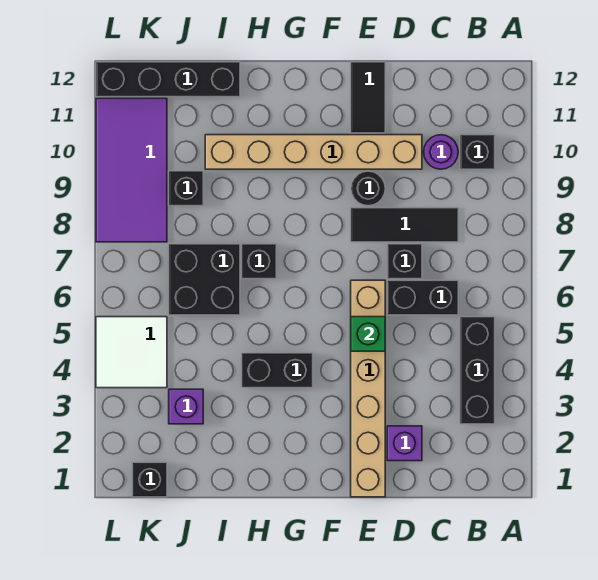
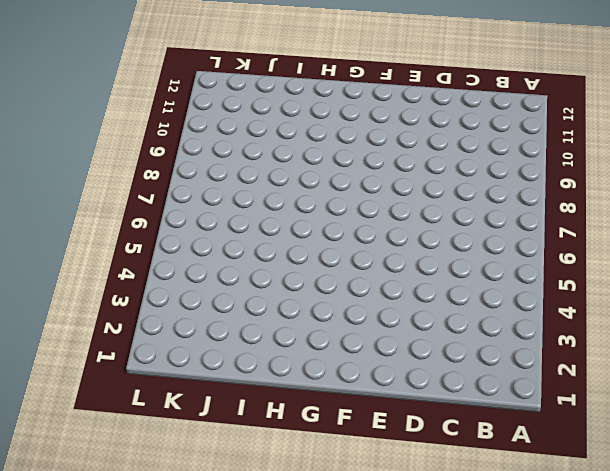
none -> black brick B3:B5 level 1
none -> black brick B10 level 1
none -> black brick C6:D6 level 1

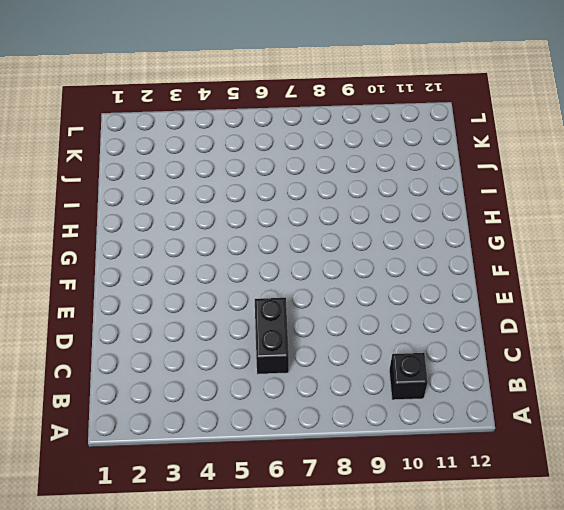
none -> black brick B3:B5 level 1
none -> black tile C8:E8 level 1
none -> purple round brick C10 level 1

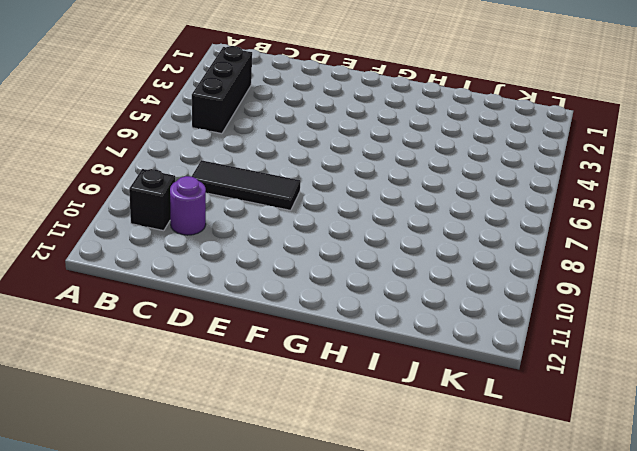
none -> black brick C6:D6 level 1
none -> purple brick D2 level 1
none -> black brick D7 level 1

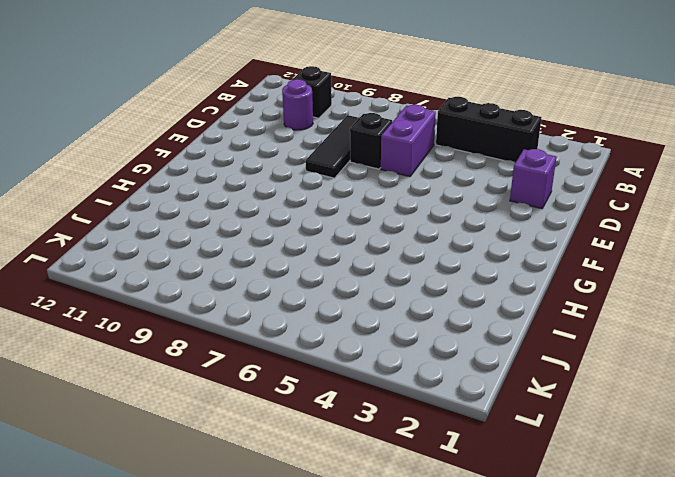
purple brick C6:D6 level 1 -> black brick C6:D6 level 1
none -> tan brick D10:I10 level 1
none -> tan brick E1:E6 level 1
none -> black round brick E9 level 1

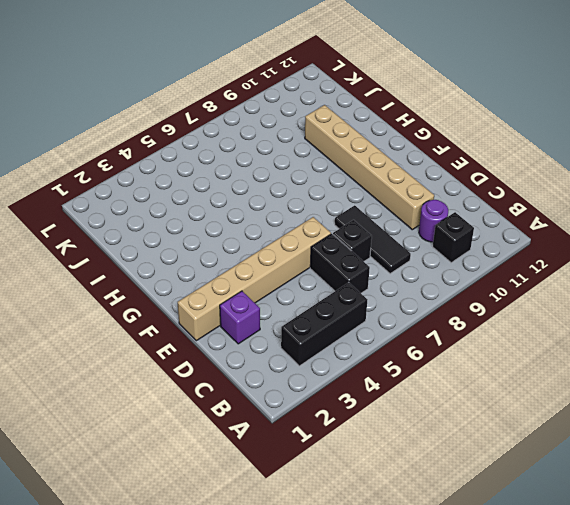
none -> black round brick E9 level 1
none -> black tile E11:E12 level 1
none -> black brick G4:H4 level 1

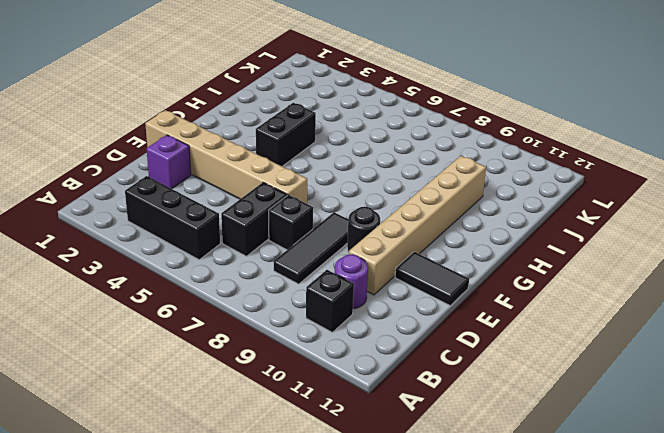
none -> black brick H7 level 1
none -> black brick I6:J7 level 1
none -> black brick I12:L12 level 1

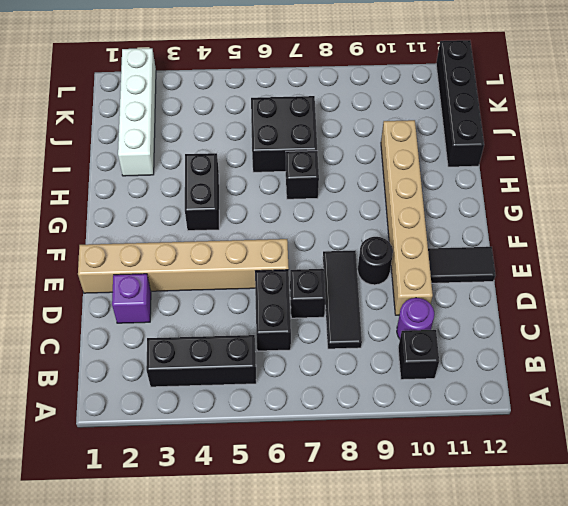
white brick I2:L2 level 1 -> none
none -> purple brick J3 level 1
none -> black brick J9 level 1
none -> black brick K1 level 1

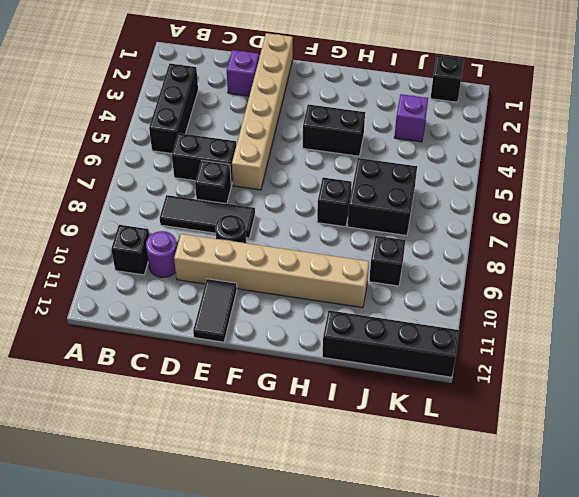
none -> white tile K4:L5 level 1
none -> purple tile K8:L11 level 1
none -> green brick E5 level 2

